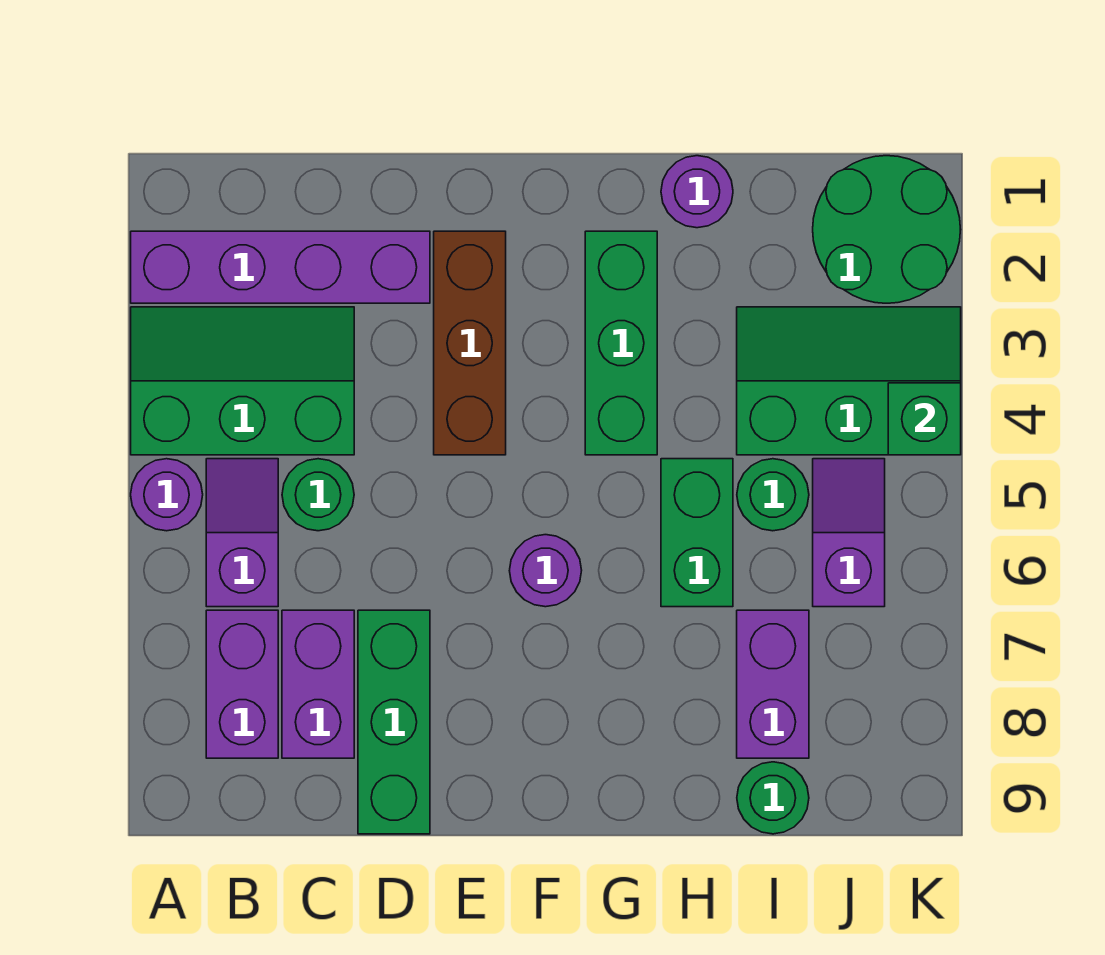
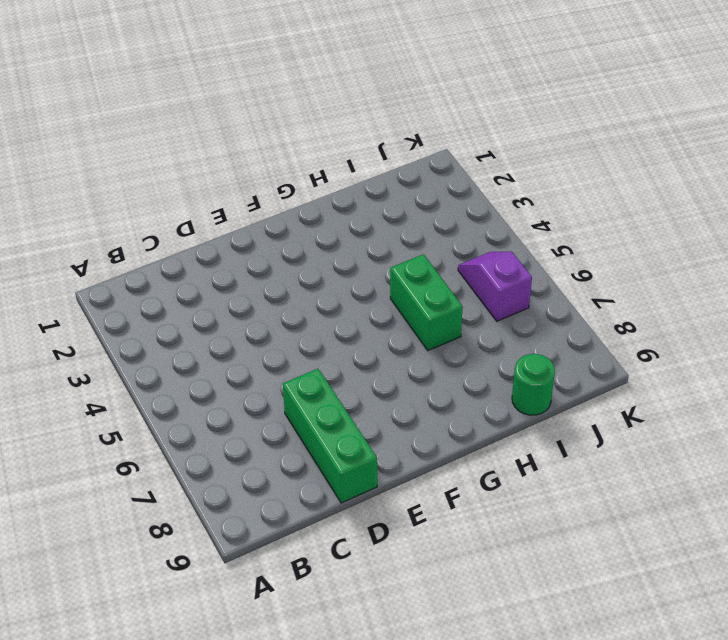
none -> purple brick A2:D2 level 1
none -> green slope A3:C4 level 1 top 4
none -> purple round brick A5 level 1

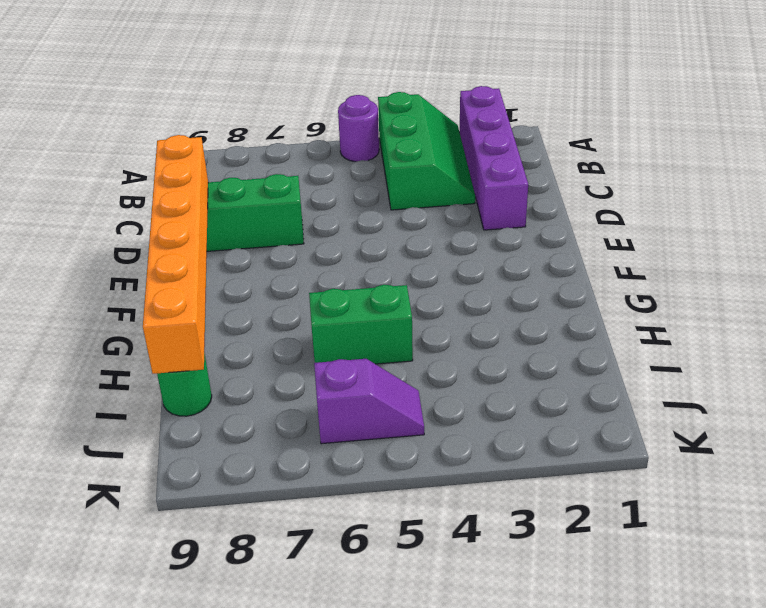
orange brick D9:I9 level 2 -> none
none -> purple slope B5:B6 level 1 top 6
none -> purple brick B7:B8 level 1
none -> green round brick C5 level 1

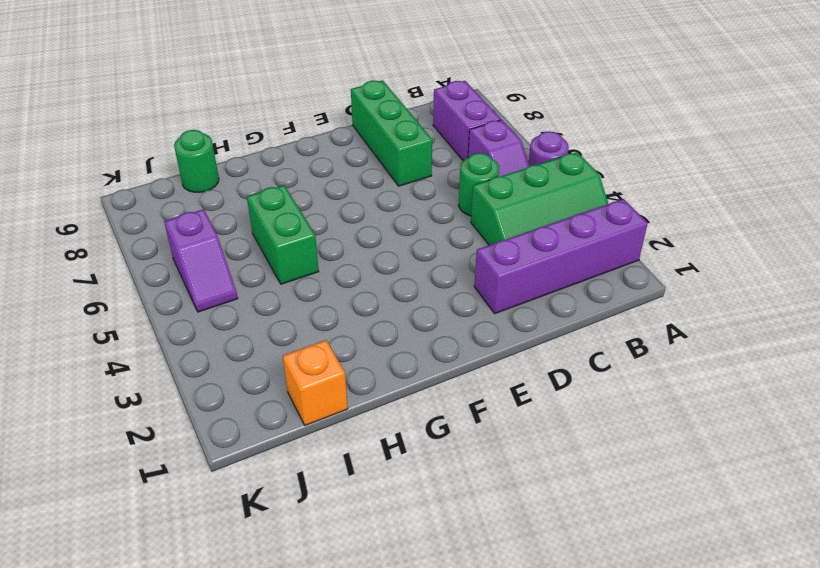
orange brick I1 level 1 -> none
none -> purple brick C7:C8 level 1
none -> brown brick E2:E4 level 1
none -> purple round brick F6 level 1

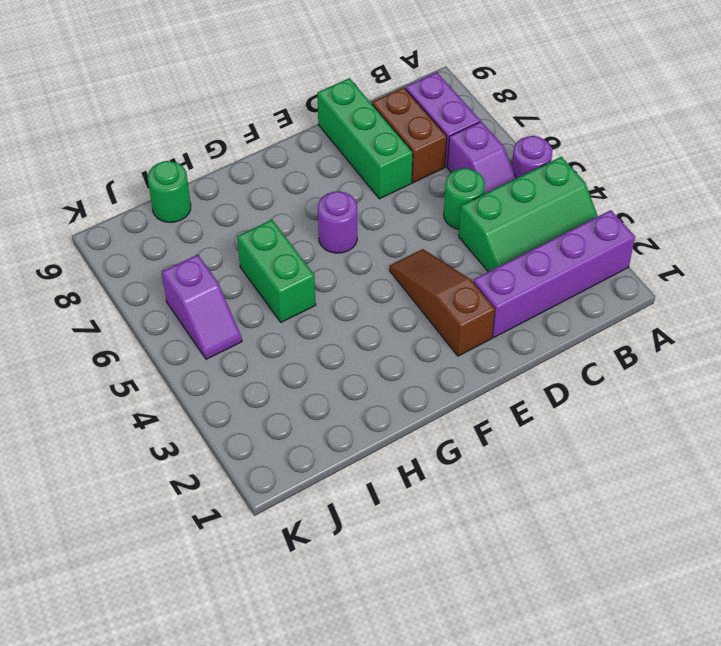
brown brick C7:C8 level 1 -> purple brick C7:C8 level 1
brown slope E2:E4 level 1 top 2 -> brown brick E2:E4 level 1
none -> green brick G2:G4 level 1
none -> purple round brick H1 level 1
none -> green slope I3:K4 level 1 top 4

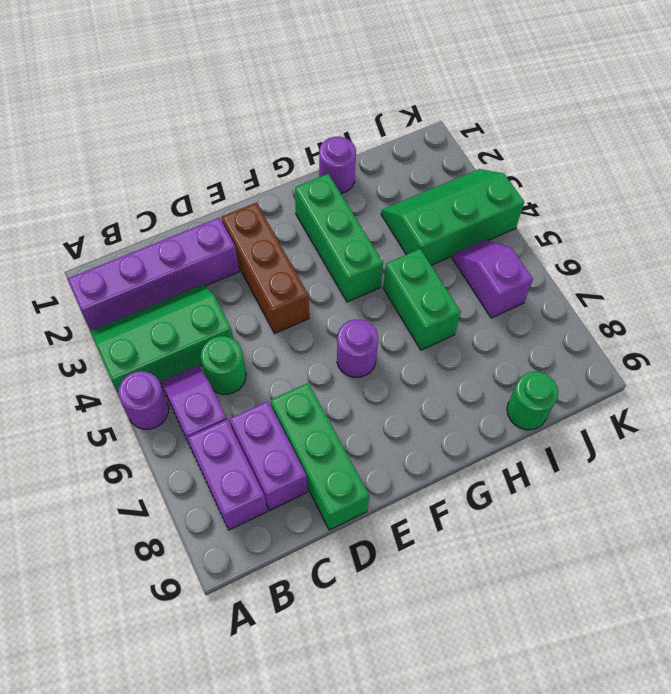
none -> green round brick I5 level 1
none -> purple brick I7:I8 level 1
none -> green round brick J1:K2 level 1

